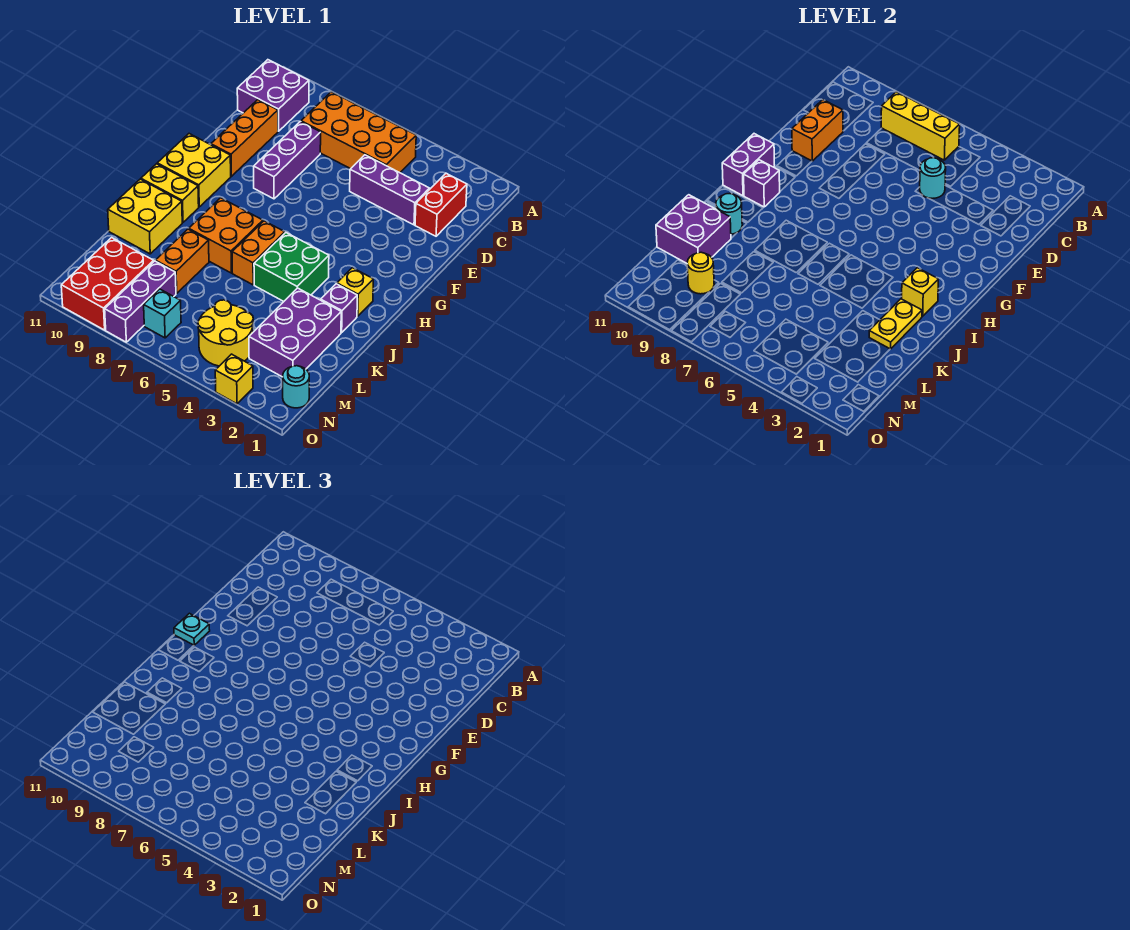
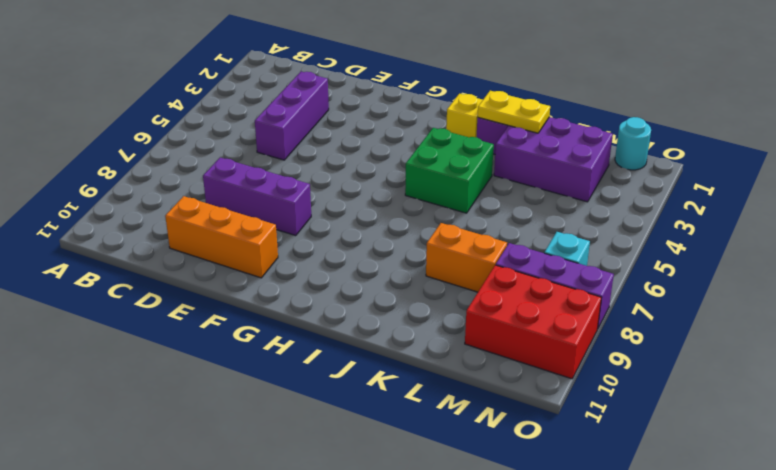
none -> orange brick B5:C8 level 1
none -> purple brick B10:C11 level 1
none -> red brick C2:D2 level 1
none -> yellow brick G10:H11 level 1

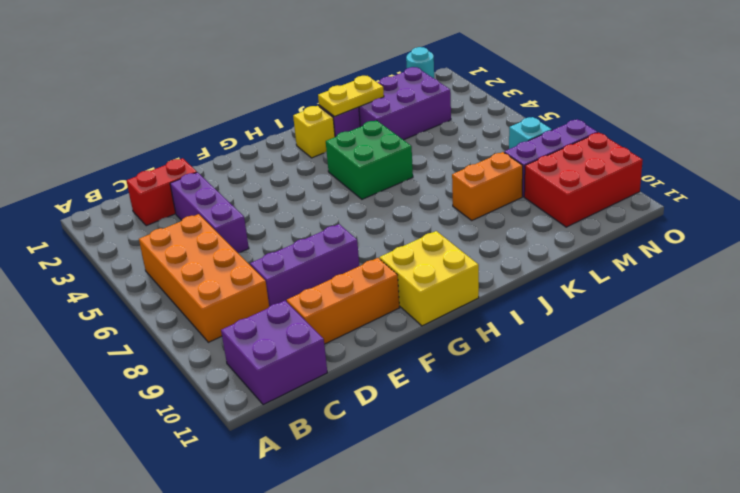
none -> orange brick I6:J6 level 1
none -> orange brick I7:J8 level 1
none -> yellow brick I10:I11 level 1
none -> yellow brick J10:K11 level 1

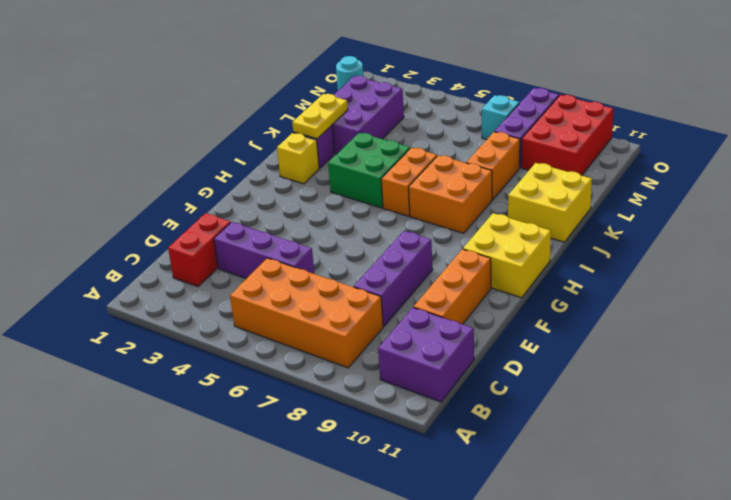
none -> yellow brick I10:I11 level 1
none -> yellow round brick M4:N5 level 1
none -> yellow brick O3 level 1
none -> yellow brick B6:B8 level 2

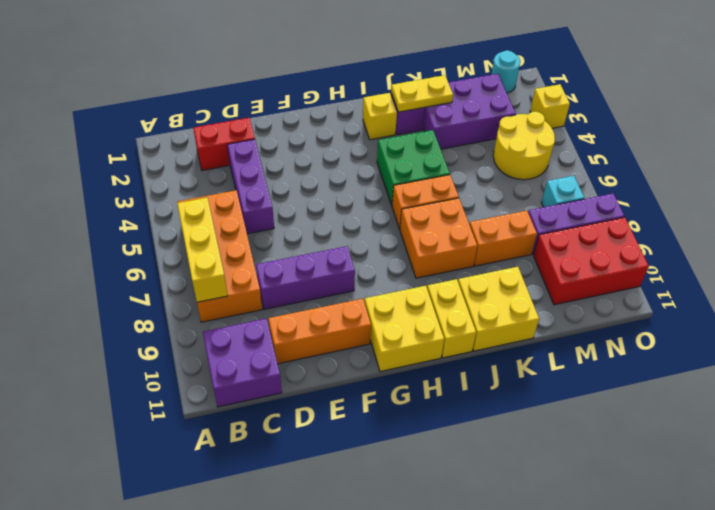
none -> cyan round brick D5 level 2
none -> orange brick D10:E10 level 2
none -> purple brick G11:H11 level 2
none -> purple brick H10 level 2

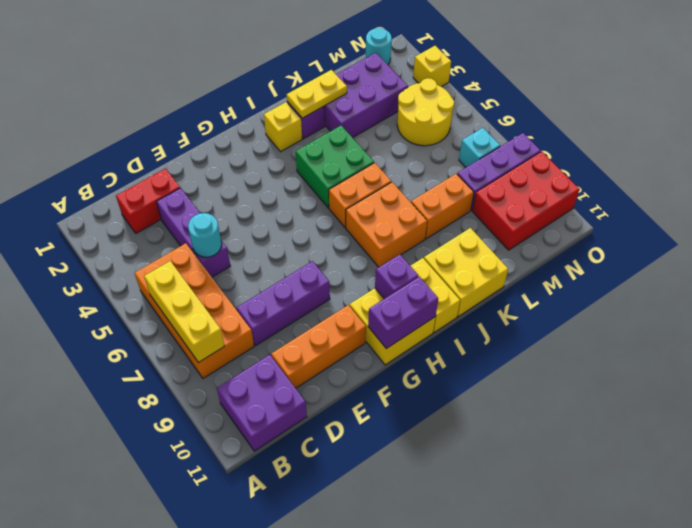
none -> orange brick D10:E10 level 2
none -> yellow brick I2 level 2
none -> cyan round brick J10 level 2
none -> purple brick K10:L11 level 2

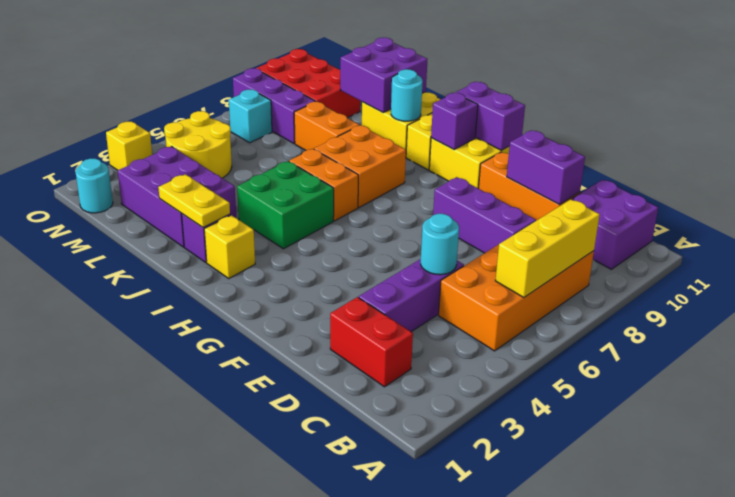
purple brick D10:E10 level 2 -> orange brick D10:E10 level 2
none -> yellow brick I2 level 2
none -> yellow round brick M9 level 2
none -> cyan plate G11 level 3

